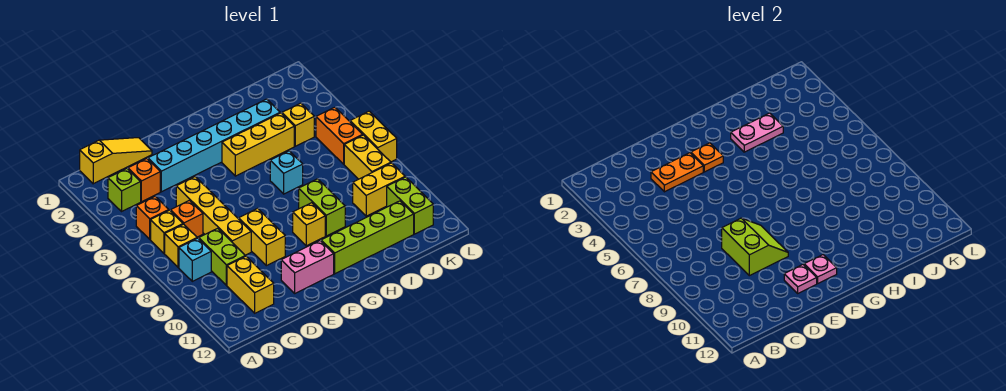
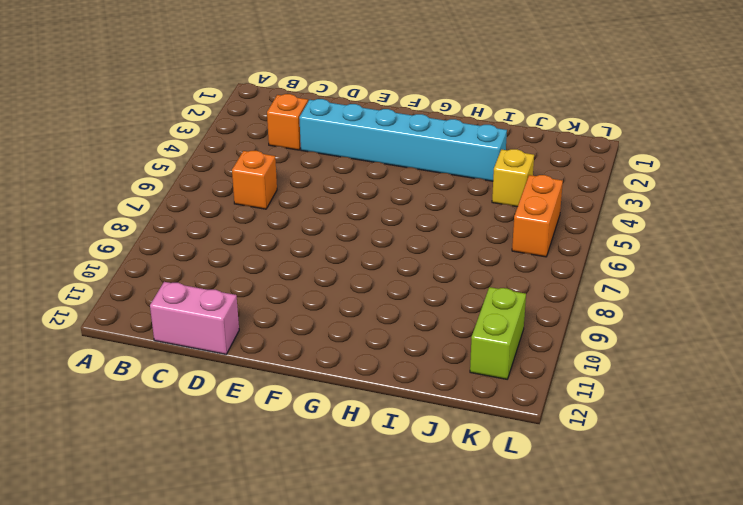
pink brick C12:D12 level 1 -> pink brick E11:F11 level 1
none -> yellow slope B1:D1 level 1 top B
none -> lime brick B3 level 1
none -> orange brick B5 level 1
none -> yellow brick B6 level 1

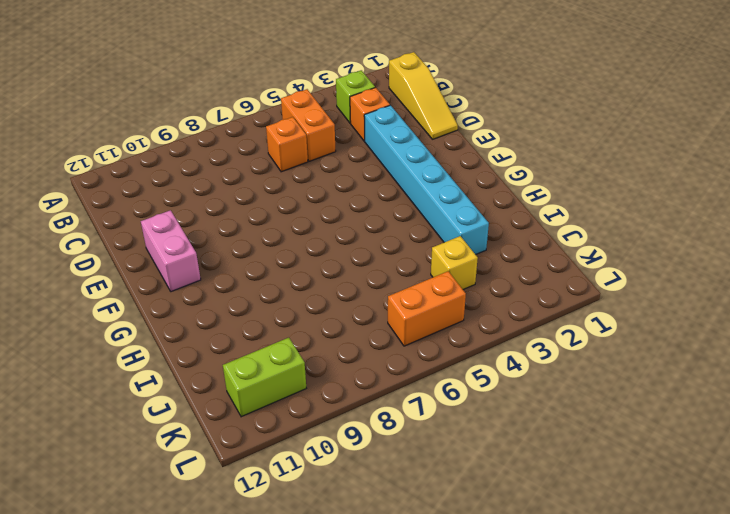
orange brick B5:C5 level 1 -> orange brick B5 level 1
none -> yellow brick B6 level 1
none -> yellow brick B7 level 1
none -> cyan brick B8 level 1
none -> lime brick C8:C9 level 1

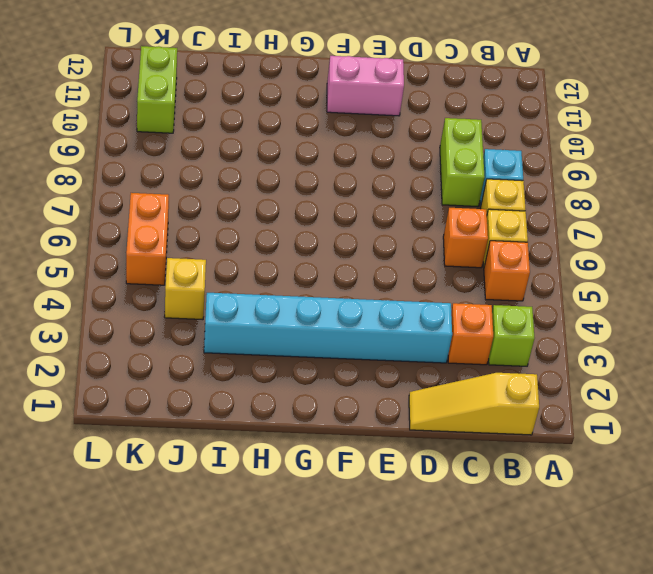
none -> yellow brick C10:C11 level 1
none -> yellow brick D5:D8 level 1
none -> yellow brick E8:E9 level 1
none -> yellow brick G4:I4 level 1

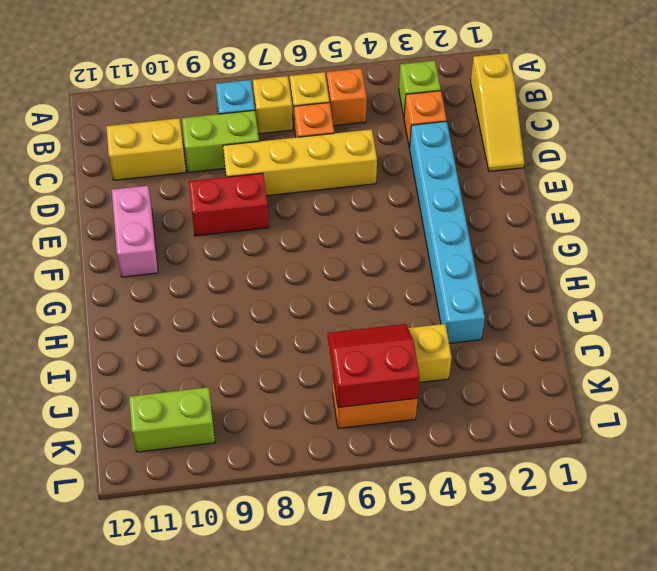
red brick E8:E9 level 1 -> yellow brick E8:E9 level 1
red slope J5:K6 level 2 top K -> none
none -> yellow brick G4:I4 level 1
none -> yellow brick G9 level 1
none -> lime brick G11:J11 level 1
none -> cyan brick H6 level 1

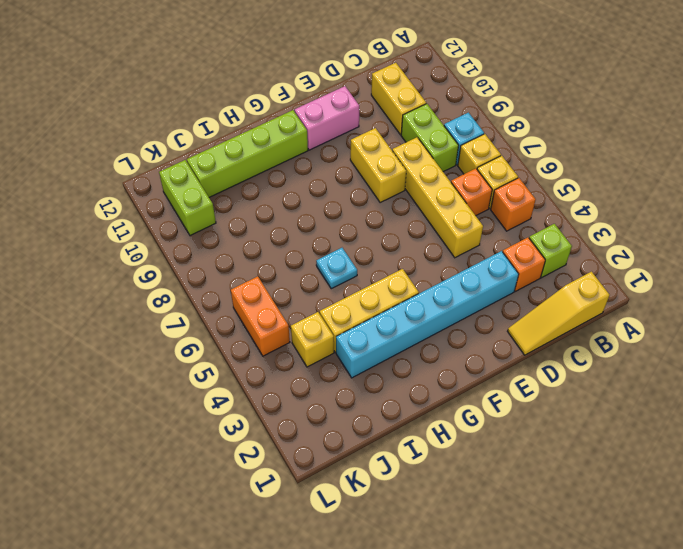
cyan plate H6 level 1 -> cyan brick H6 level 1
none -> yellow brick G9 level 1
none -> lime brick H8:H9 level 1
none -> yellow brick J9:K9 level 1
none -> yellow brick K7:K8 level 1

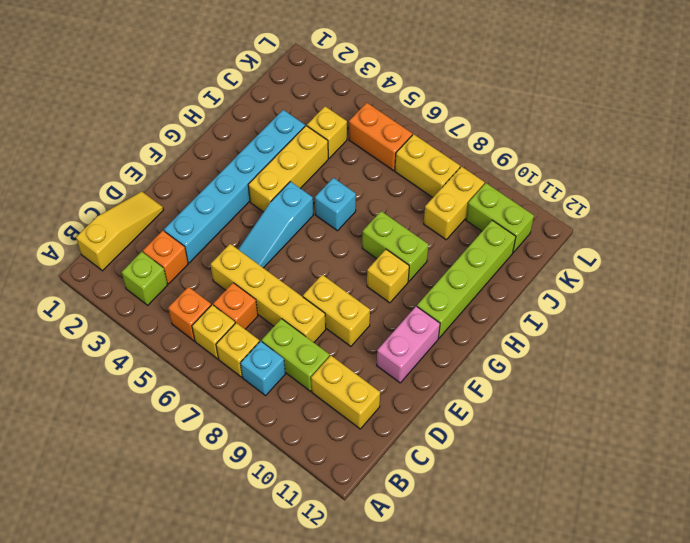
cyan slope E5:G5 level 1 top G -> none
none -> yellow brick L6:L7 level 1
none -> orange plate D3:E3 level 2
none -> lime slope D8:E9 level 2 top D
none -> pink plate E11 level 2

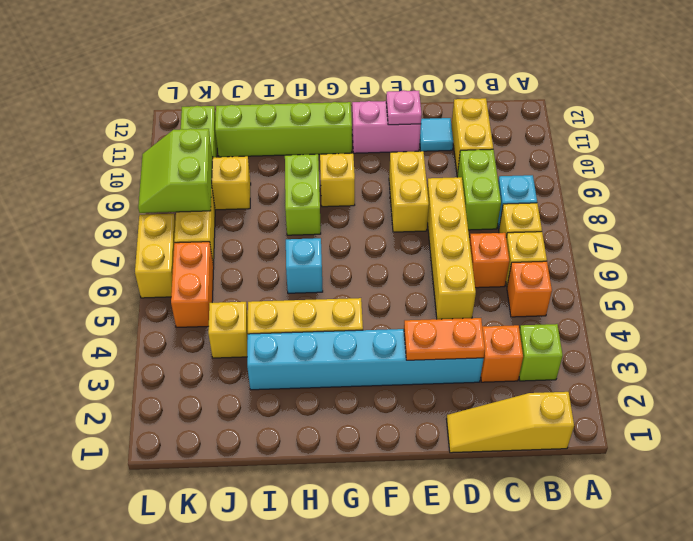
cyan tile D11 level 1 -> none
lime slope K8:L9 level 2 top K -> lime slope D8:E9 level 2 top D
none -> orange plate F3 level 2
none -> pink plate F11 level 2
none -> pink plate H3:I3 level 2

